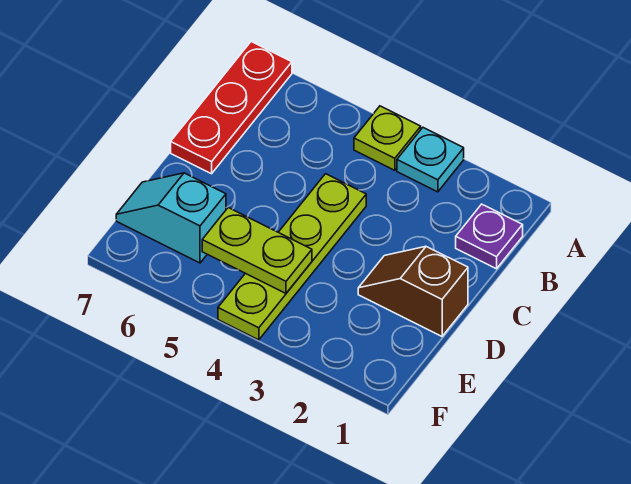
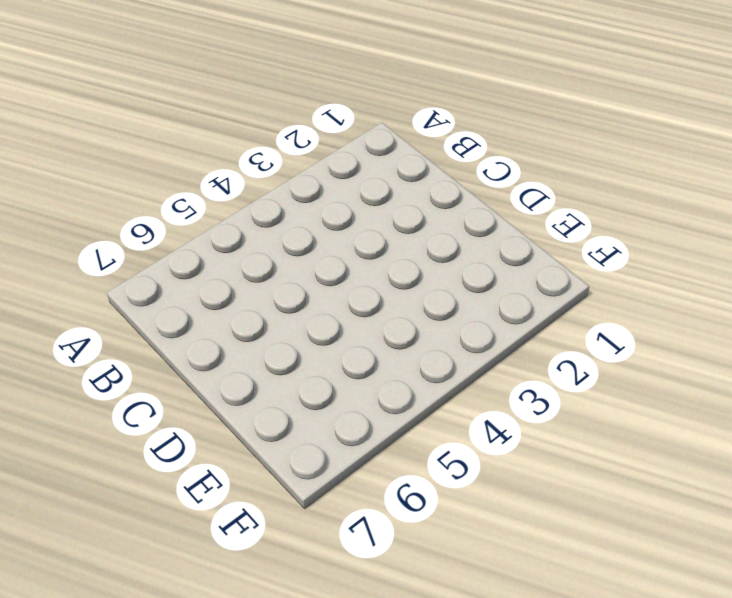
none -> cyan plate A3 level 1
none -> lime plate A4 level 1

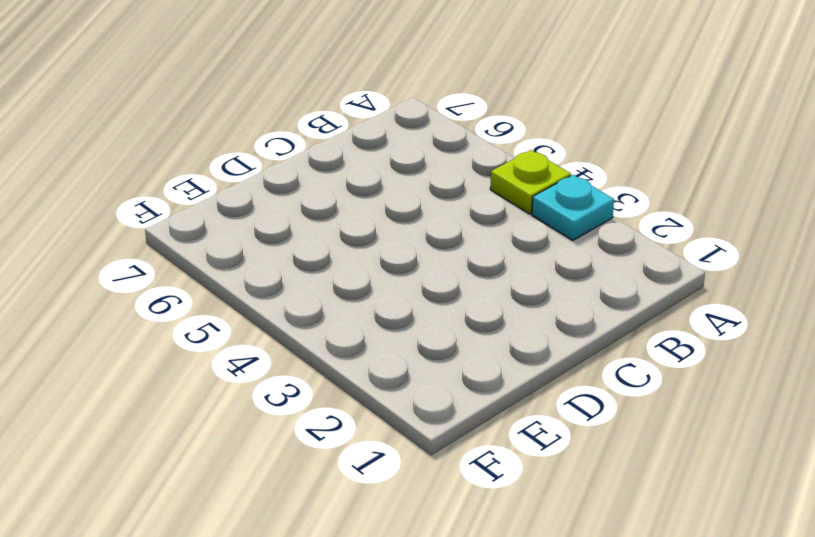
none -> red plate A7:C7 level 1
none -> purple plate B1 level 1

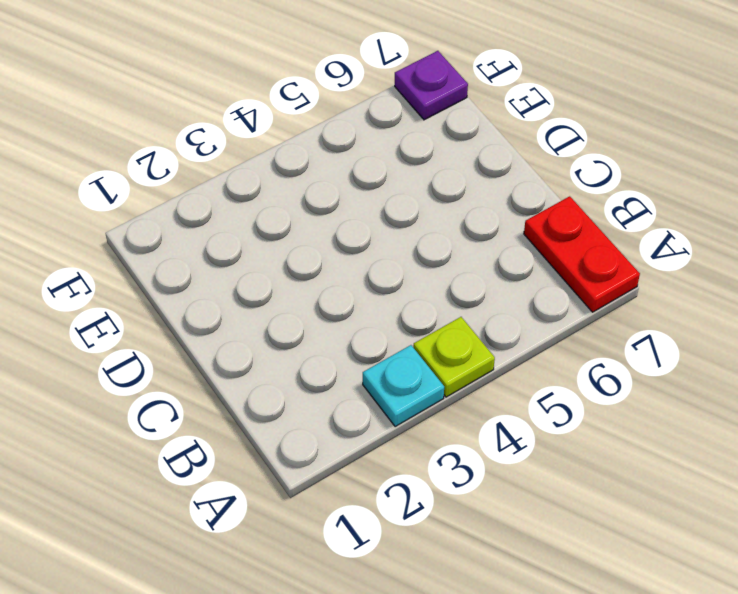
red plate A7:B7 level 1 -> red plate A7:C7 level 1
purple plate F7 level 1 -> purple plate B1 level 1
none -> lime plate C4:F4 level 1
none -> brown slope D1:D2 level 1 top 1

